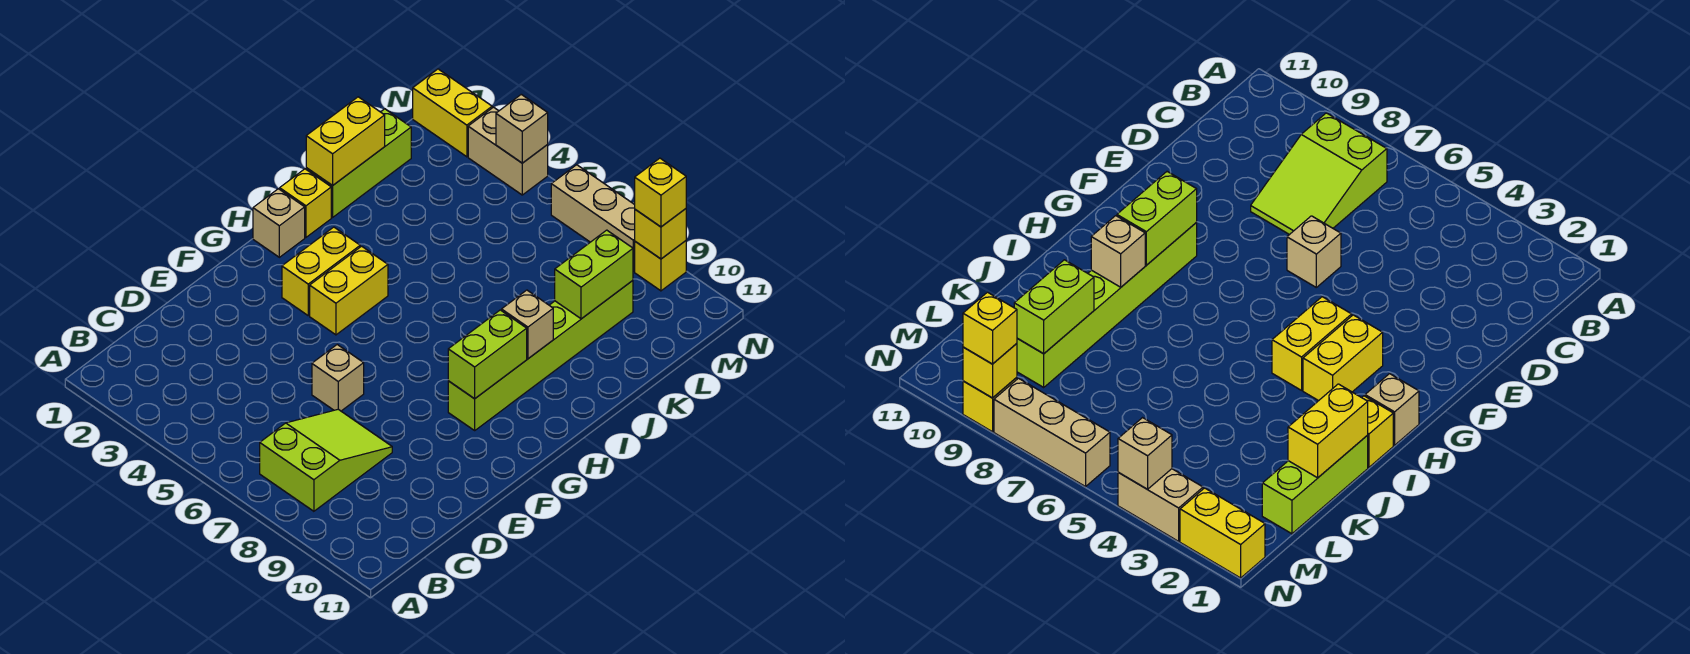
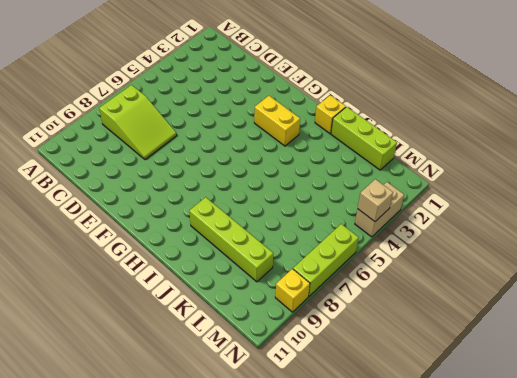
lime brick I9:L9 level 1 -> lime brick G9:L9 level 1
lime brick N6:N8 level 1 -> tan brick N6:N8 level 1
none -> tan brick E6 level 1
none -> yellow brick G4:H4 level 1
none -> tan brick H1 level 1

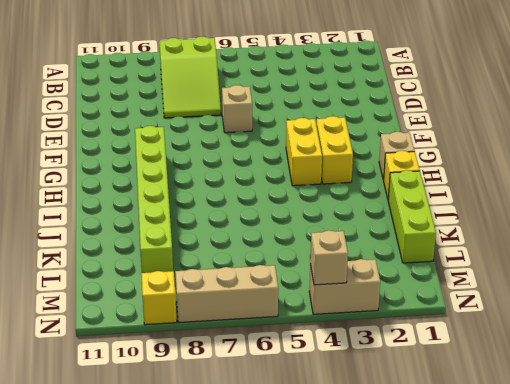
none -> yellow brick N1:N2 level 1
none -> lime brick G9:H9 level 2
none -> tan brick I9 level 2

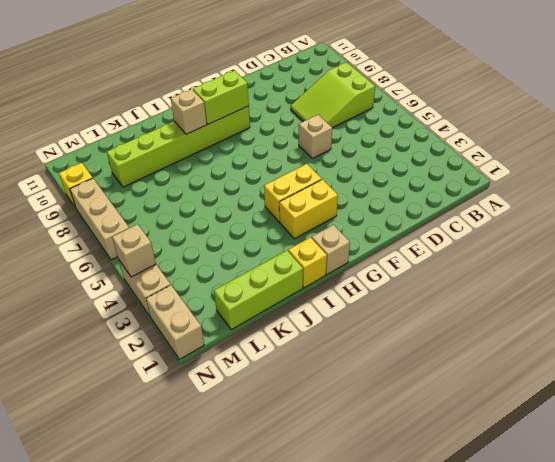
tan brick N1:N2 level 1 -> yellow brick N1:N2 level 1
none -> yellow brick J1:K1 level 2
none -> lime brick K9:L9 level 2
none -> yellow brick N9 level 2

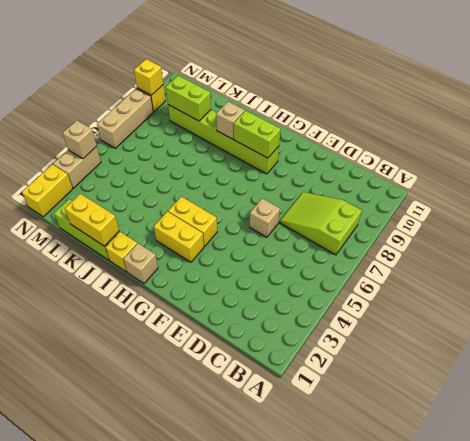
none -> yellow brick N9 level 3

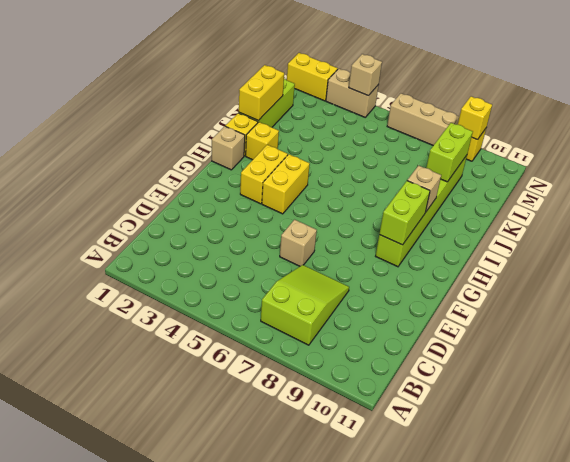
yellow brick I2 level 1 -> yellow brick N9 level 3

